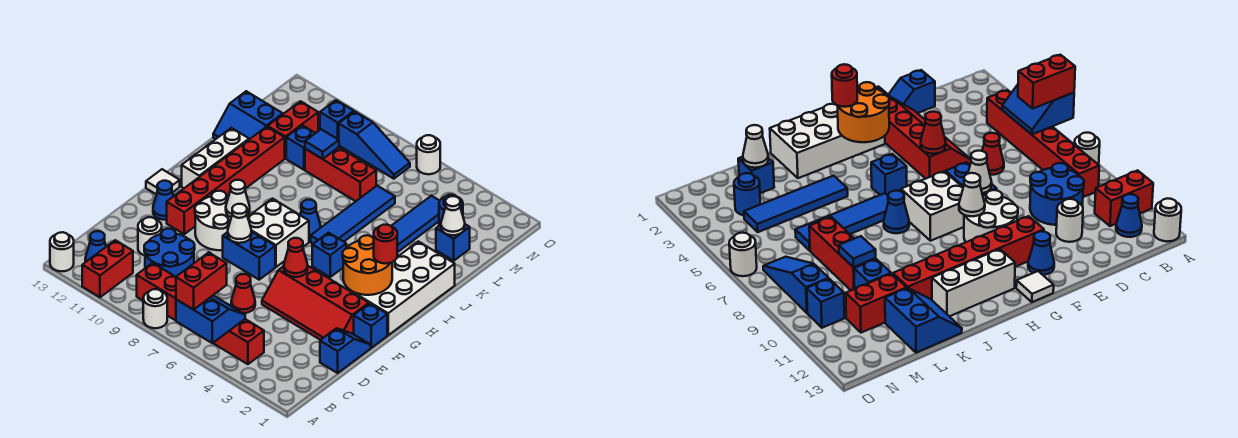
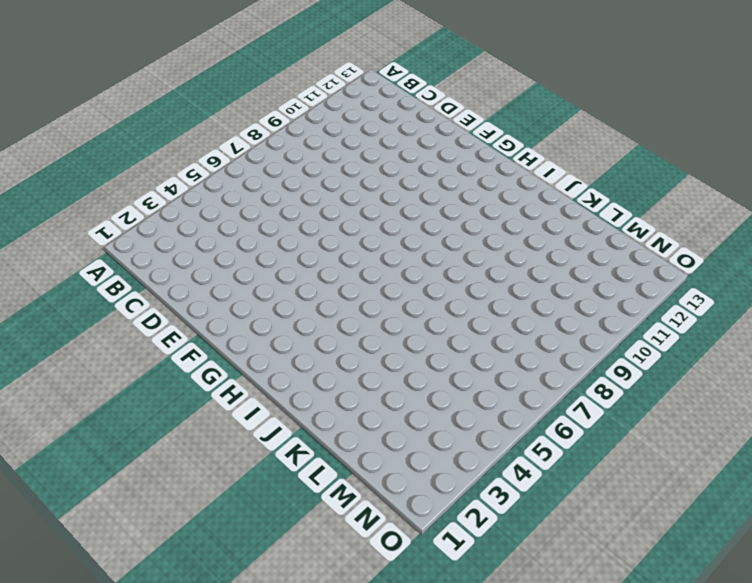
none -> white round brick A8 level 1
none -> red brick A11:B11 level 1
none -> white round brick A13 level 1
none -> red brick B4:B9 level 1

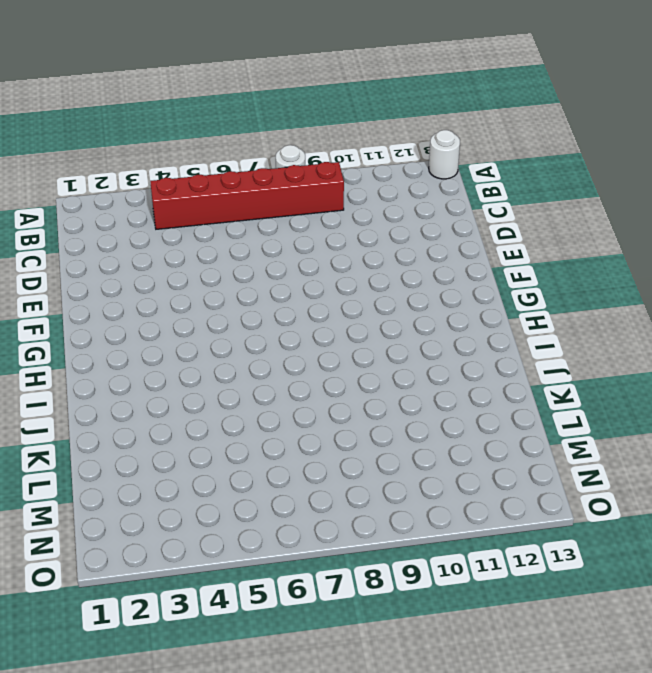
none -> red brick A11:B11 level 1
none -> blue cone B12 level 1
none -> blue round brick C9:D10 level 1
none -> blue slope D1:E1 level 1 top D

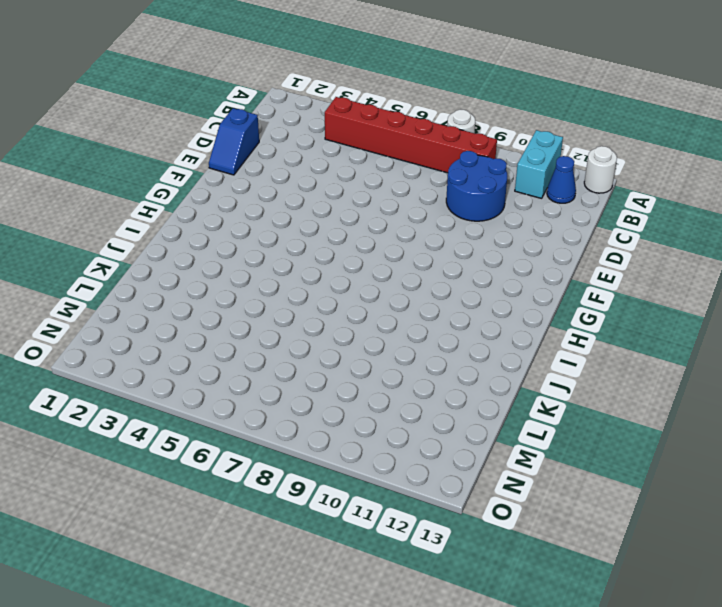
cyan brick A11:B11 level 1 -> red brick A11:B11 level 1
none -> red cone D6 level 1
none -> white round brick D11 level 1
none -> red slope E2:F5 level 1 top F
none -> blue brick F1 level 1

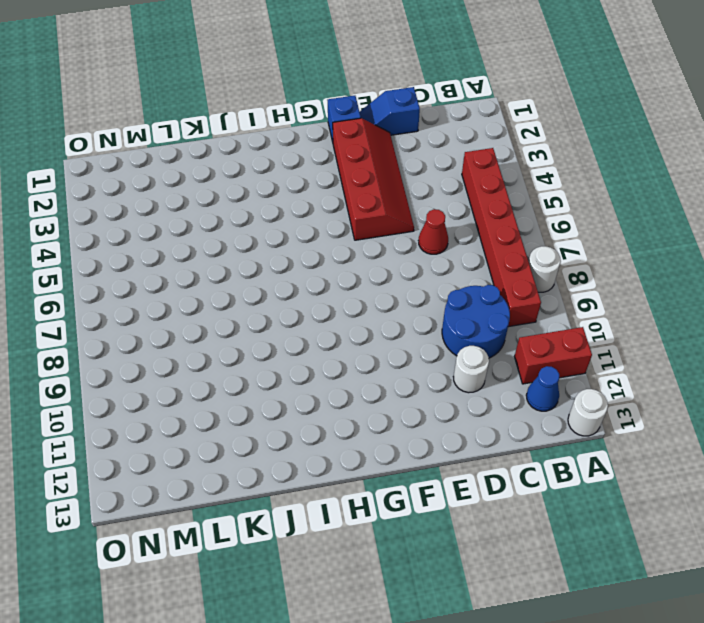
none -> blue brick F7:F8 level 1
none -> white round brick F9:G10 level 1
none -> red brick F11:K11 level 1
none -> blue cone F12 level 1

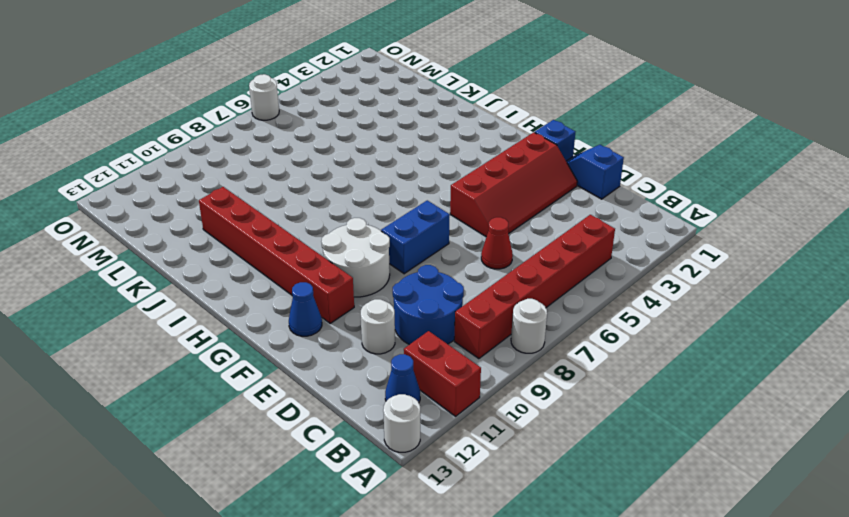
none -> white brick G1:J2 level 1
none -> white brick G7:H8 level 1
none -> white tile G13 level 1
none -> blue brick H5 level 1

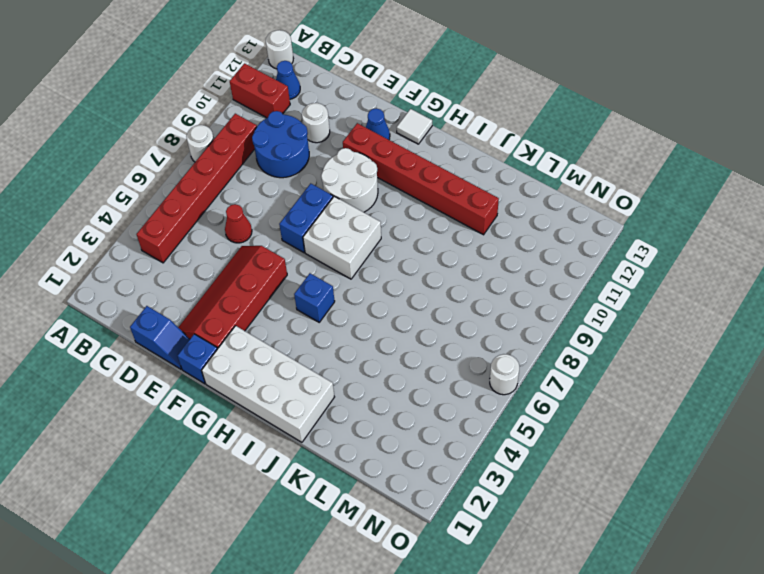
none -> white brick H12:J12 level 1
none -> blue tile I6:L6 level 1
none -> blue cone I7 level 1
none -> blue tile J4:M4 level 1

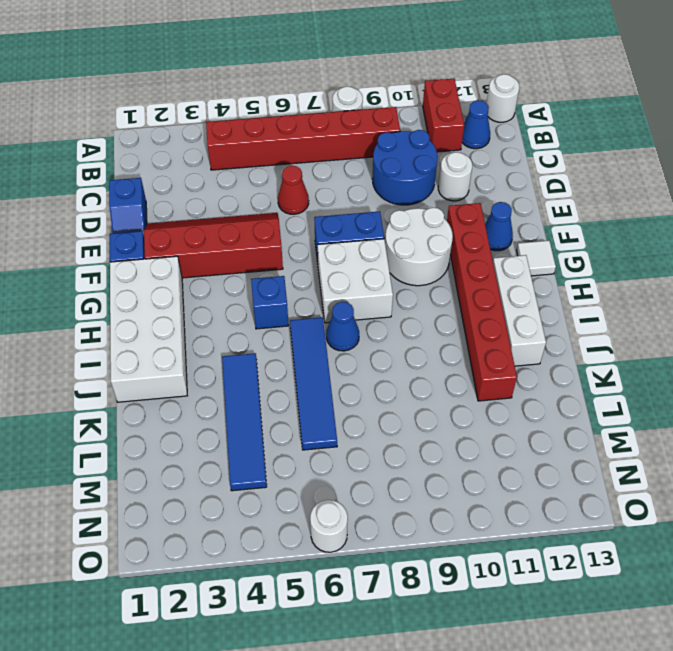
none -> blue slope K12:L13 level 1 top L
none -> blue brick L2 level 1
none -> red brick L7:L9 level 1
none -> blue brick L10 level 1

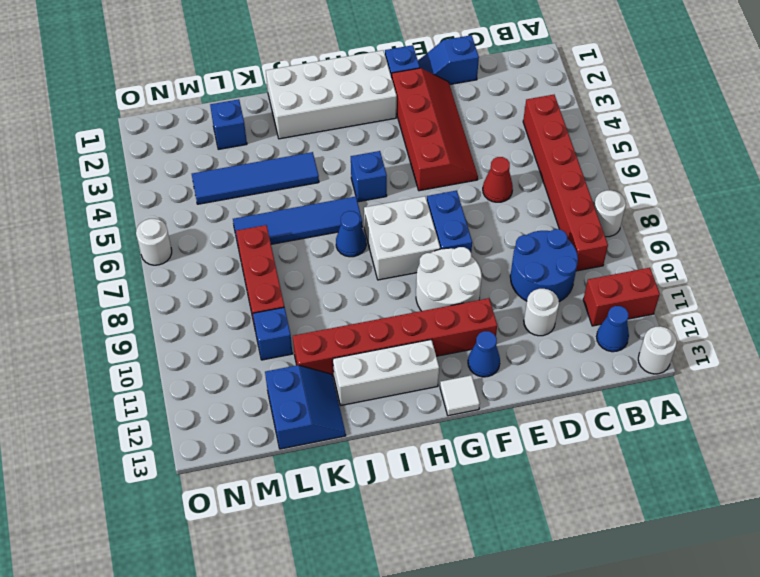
none -> red brick L11:M11 level 1
none -> blue round brick M3 level 1
none -> blue slope N7:N9 level 1 top 9
none -> blue brick N10 level 1

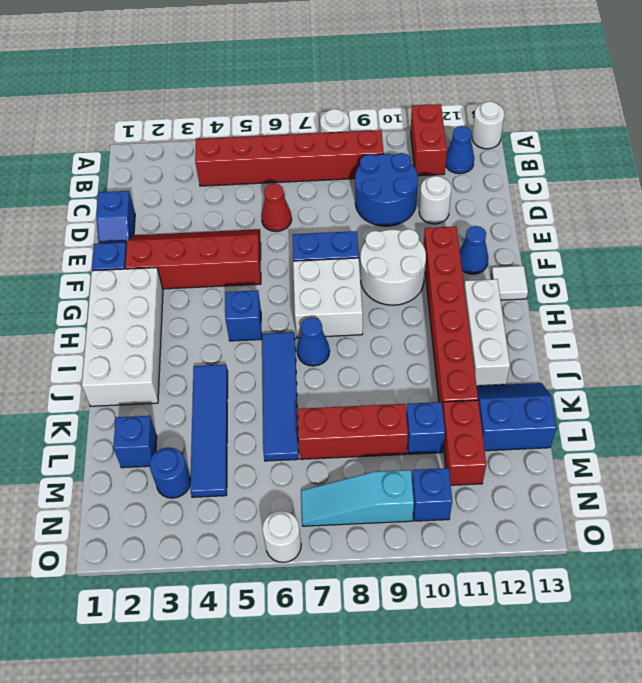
cyan slope N7:N9 level 1 top 9 -> blue slope N7:N9 level 1 top 9
none -> blue slope A5:B6 level 2 top A
none -> red cone F5 level 2
none -> white cone F8 level 2
none -> orange round brick G2:H3 level 2

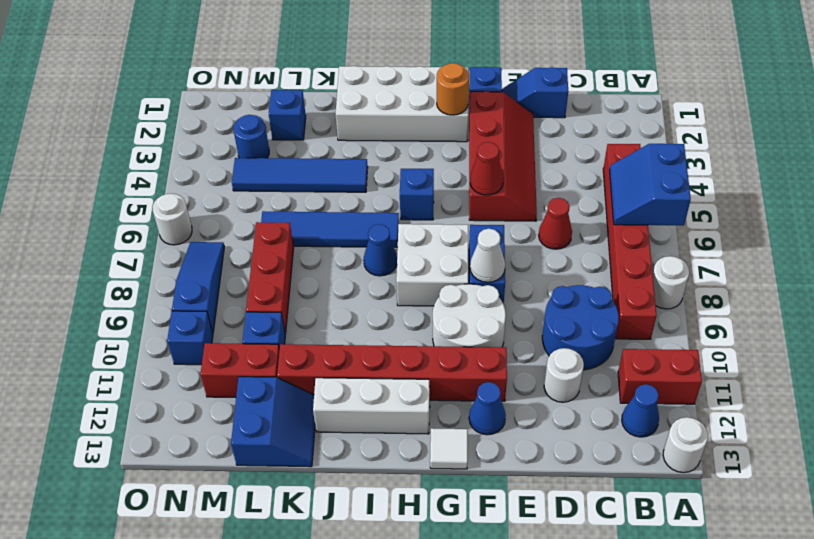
orange round brick G2 level 2 -> orange round brick G2:H3 level 2
none -> white cone G9 level 2
none -> white cone L2 level 2
none -> blue tile L9 level 2
none -> red brick A6:B6 level 3

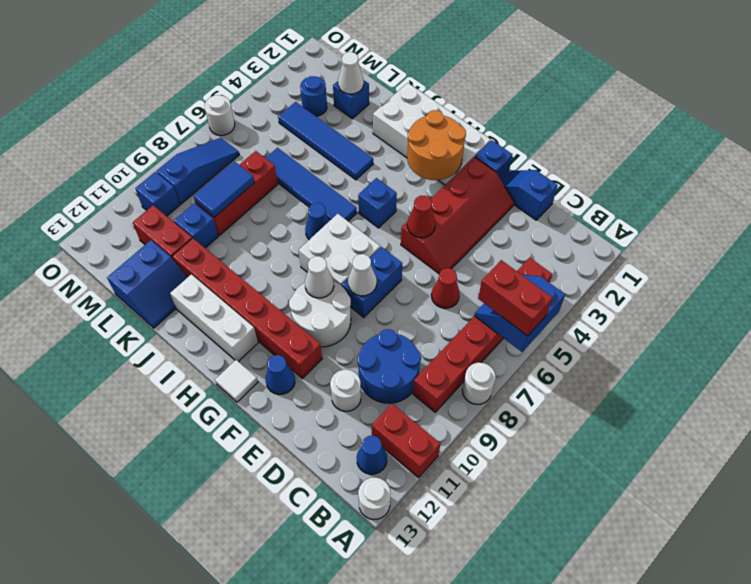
blue tile L8:L9 level 2 -> blue tile L9 level 2
none -> red round brick H2 level 3

